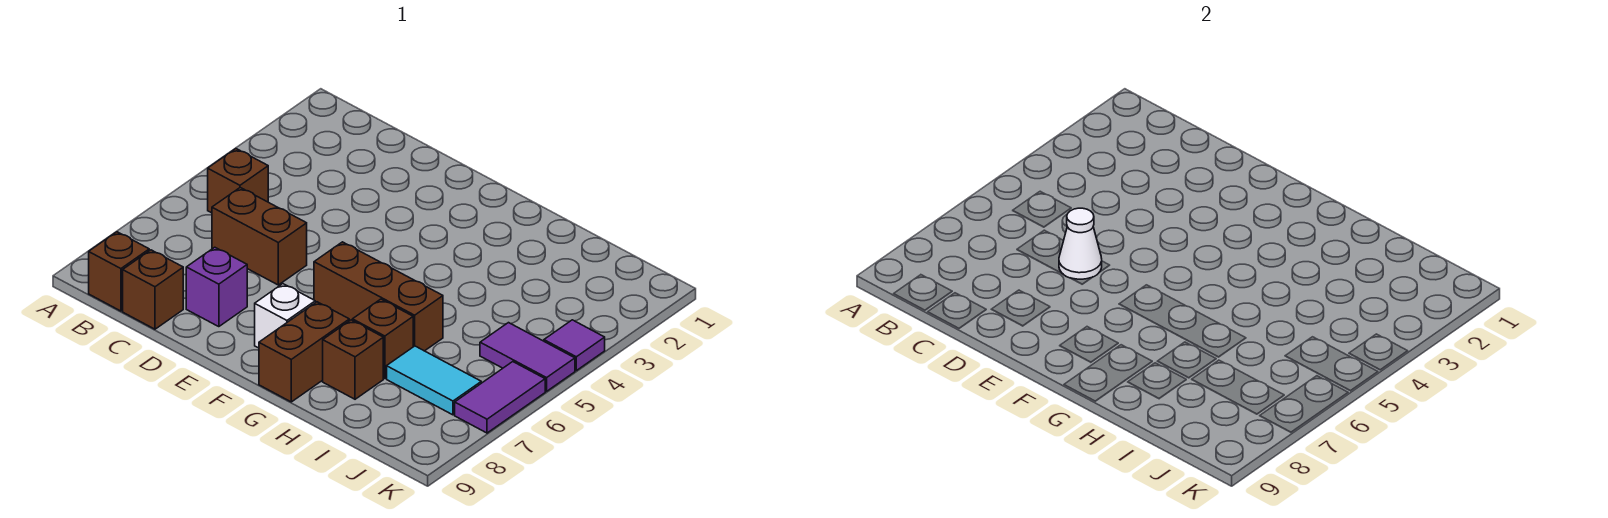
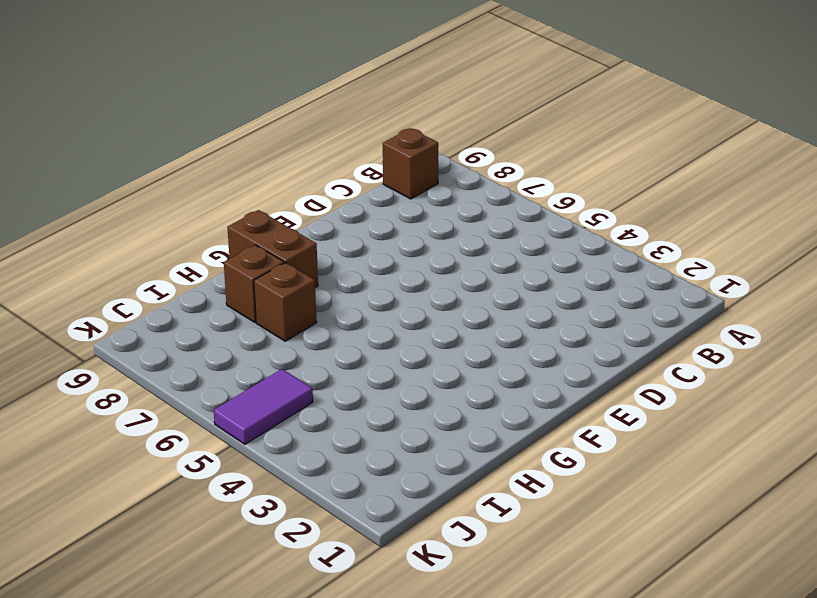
none -> brown brick B5 level 1
none -> brown brick C6:D6 level 1
none -> brown brick C9 level 1

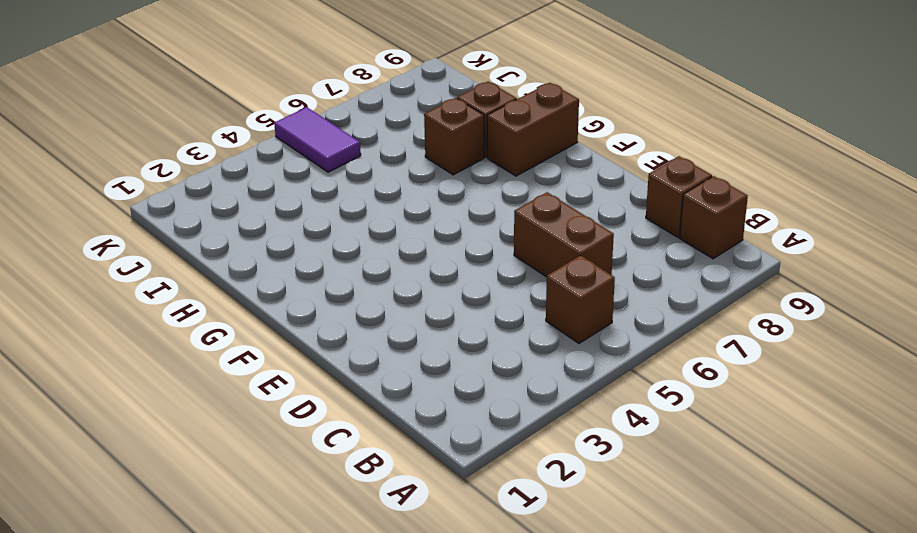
none -> purple brick D8 level 1
none -> brown brick F6:H6 level 1
none -> white brick F8 level 1

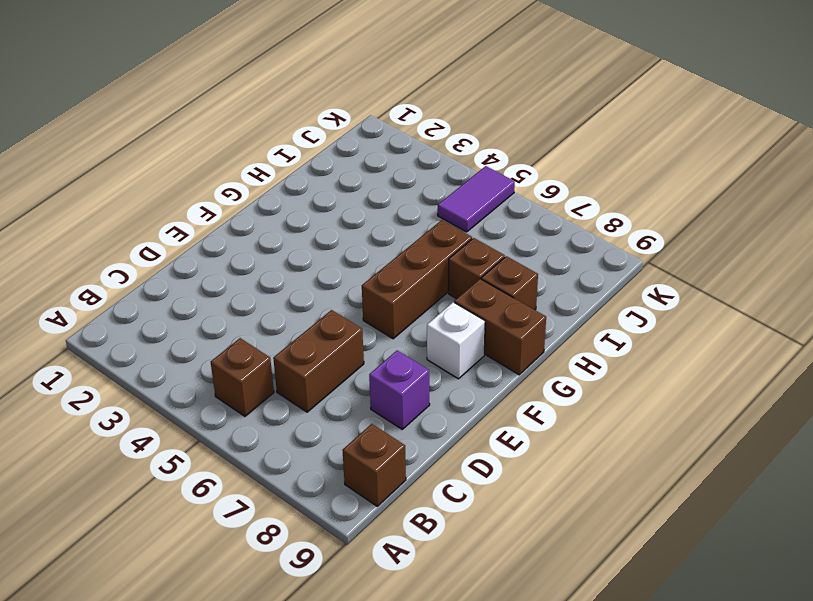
none -> brown brick C9 level 1
none -> cyan tile I7:J7 level 1
none -> purple tile K4 level 1

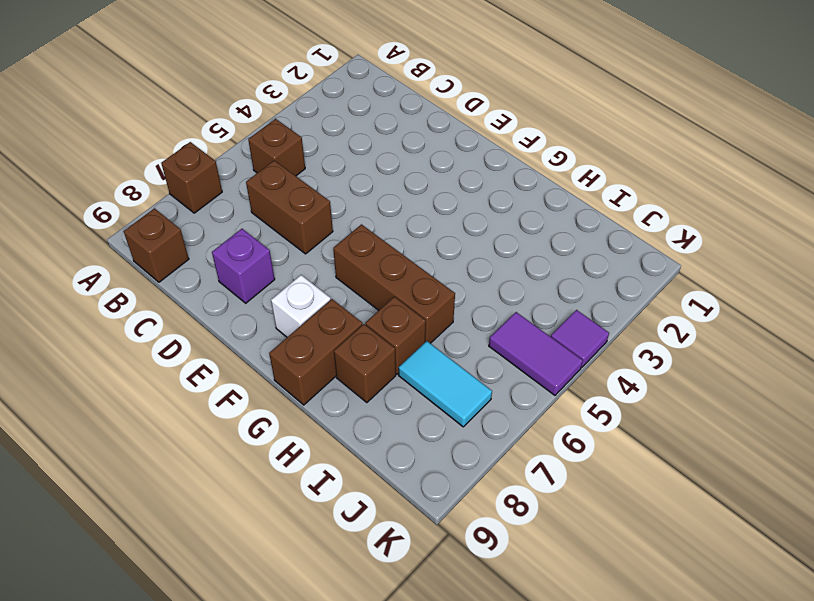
brown brick A7 level 1 -> brown brick C9 level 1
none -> purple tile K6:K7 level 1
none -> white cone D6 level 2

